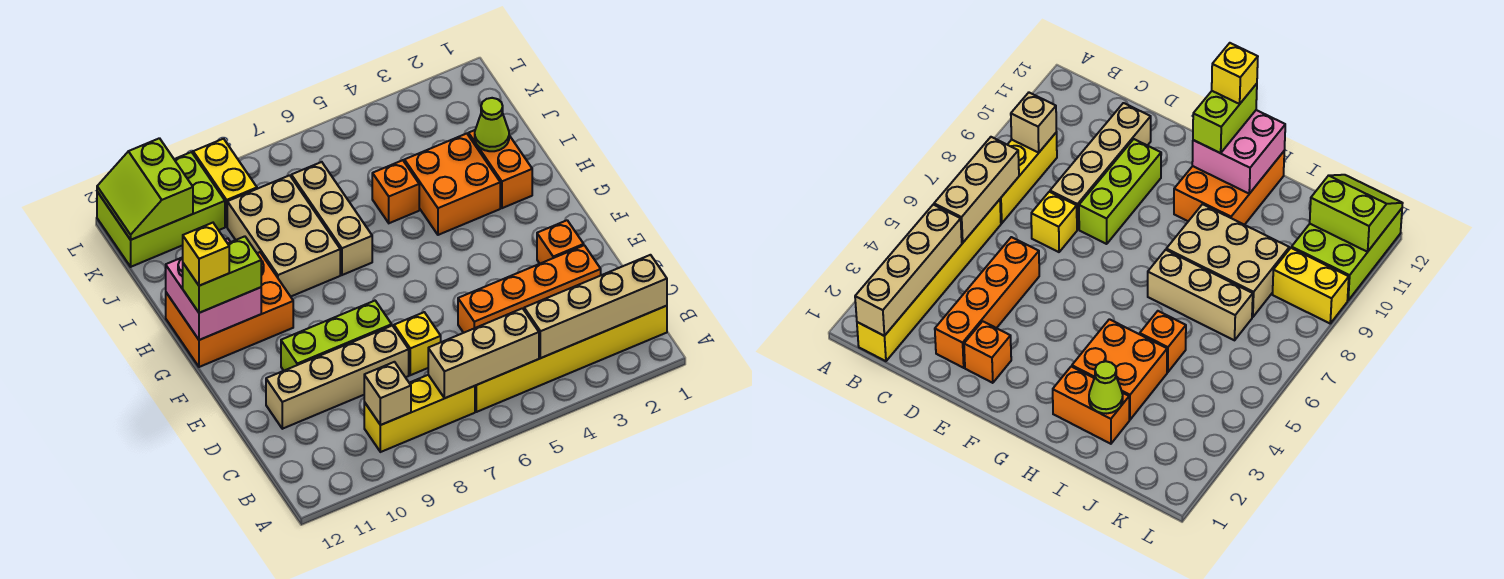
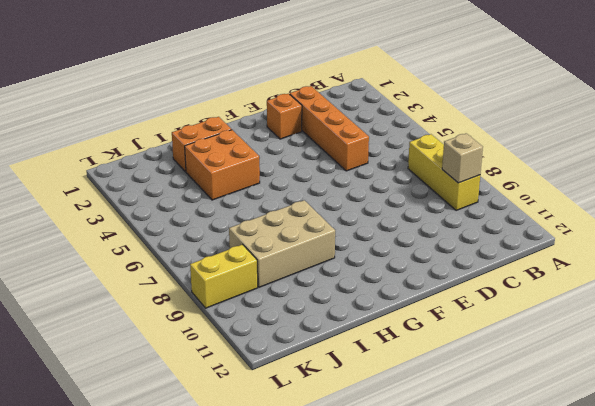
none -> yellow brick B1:B6 level 1
none -> yellow brick D7 level 1
none -> tan brick D8:D11 level 1

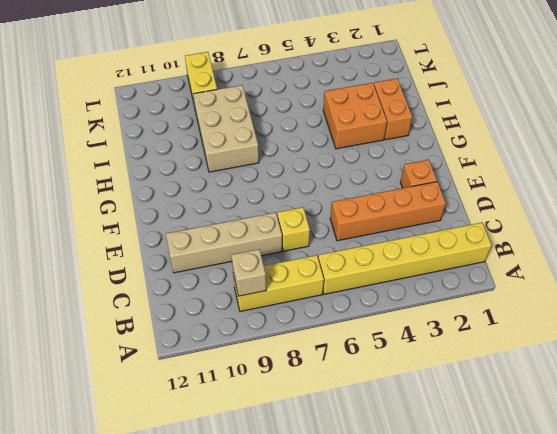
none -> lime brick E8:E10 level 1
none -> orange brick G10:H12 level 1
none -> tan brick H7:J7 level 1

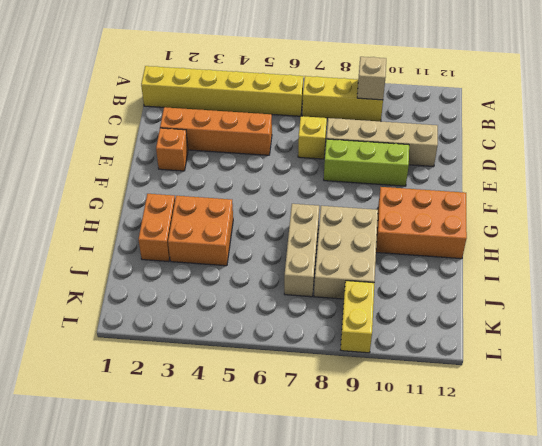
none -> orange brick I5 level 1
none -> lime brick K10:L12 level 1
none -> tan brick B1:B4 level 2

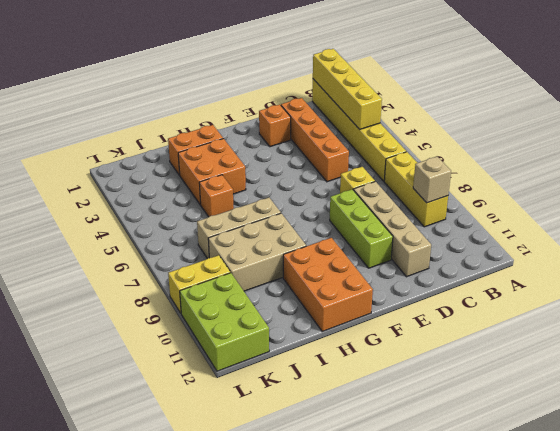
yellow brick B1:B4 level 2 -> tan brick B1:B4 level 2
none -> tan brick B5:B7 level 2
none -> pink brick G11:H12 level 2
none -> lime cone I2 level 2

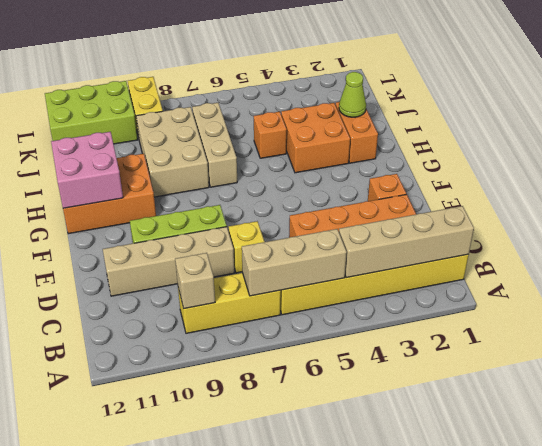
none -> lime slope K11:L12 level 2 top 11
none -> lime brick G11:G12 level 3
none -> yellow brick G12 level 4

